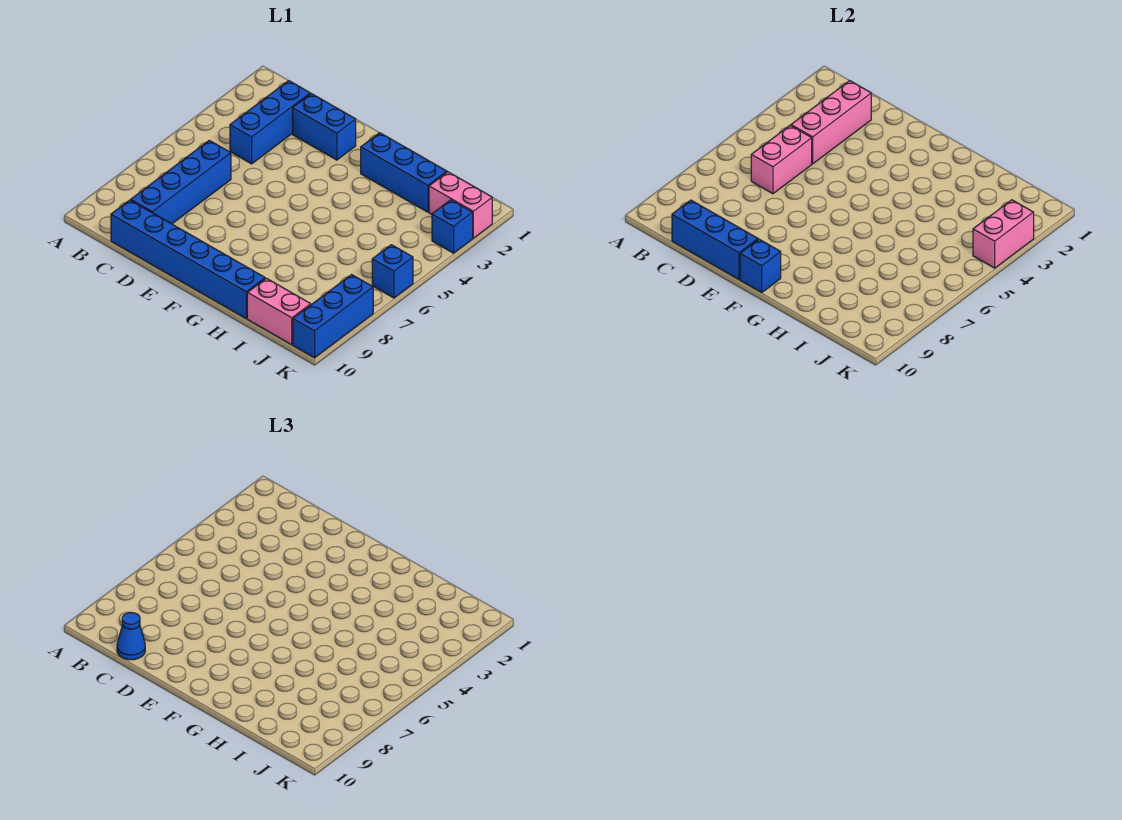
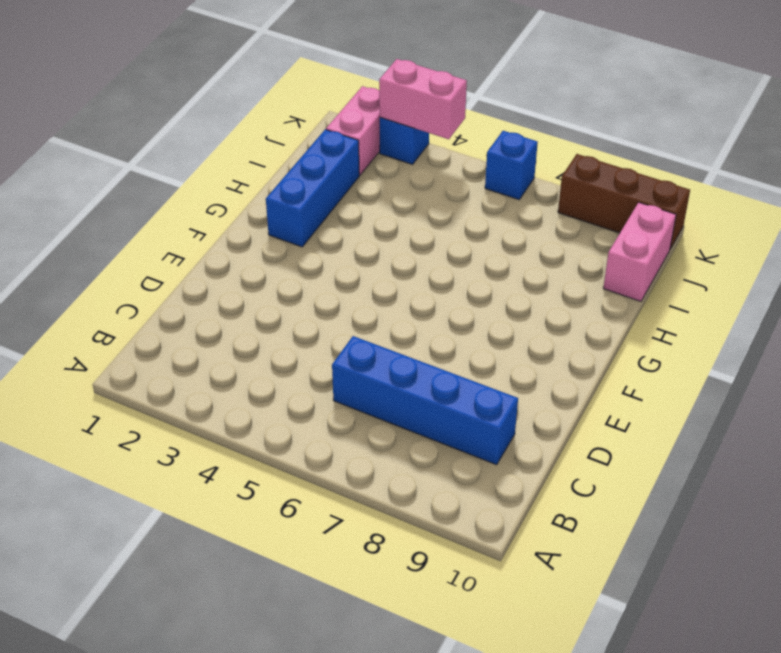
brown brick K8:K10 level 1 -> blue brick K8:K10 level 1
none -> blue brick C2:C4 level 1
none -> blue brick C10:H10 level 1
none -> blue brick D2:E2 level 1

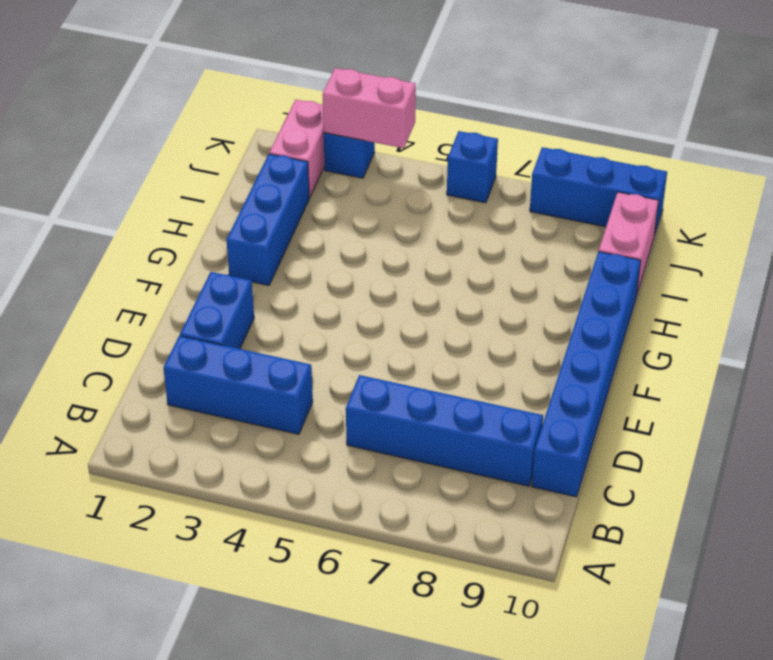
none -> pink brick C2:C4 level 2
none -> pink brick C5:C6 level 2
none -> blue brick C10:E10 level 2

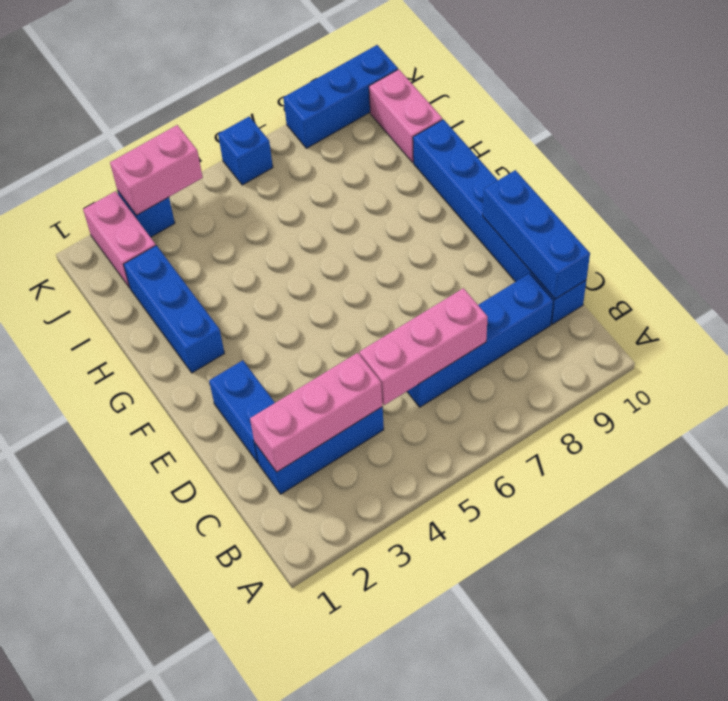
pink brick C5:C7 level 2 -> pink brick C5:C6 level 2
none -> blue brick F10 level 2
none -> blue cone C10 level 3

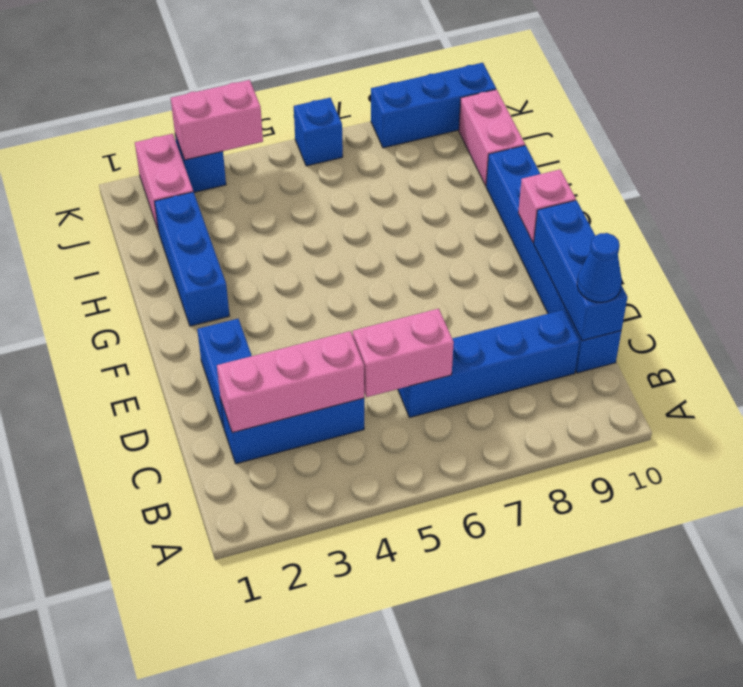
pink brick F10 level 2 -> blue brick F10 level 2

